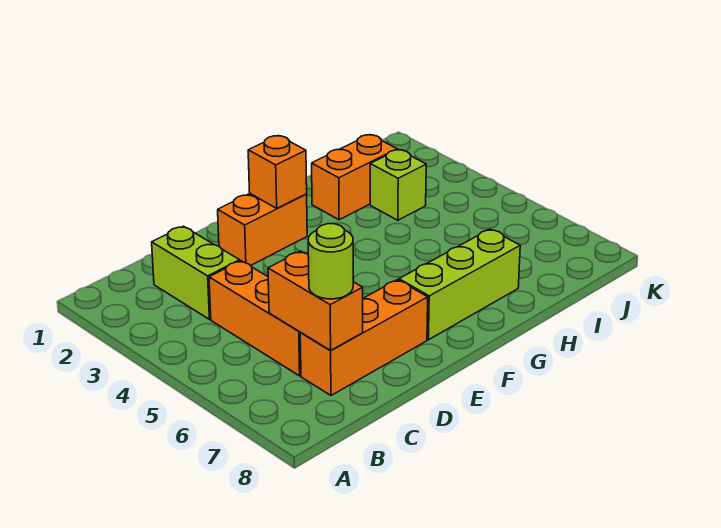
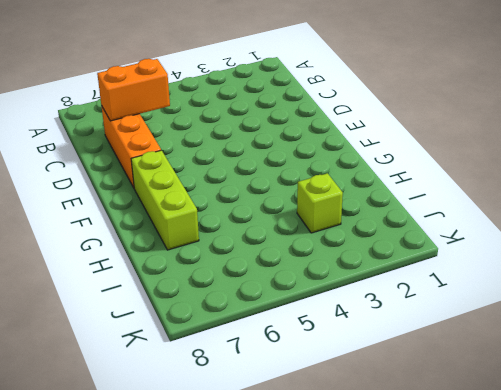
none -> lime brick C2:C3 level 1
none -> orange brick C4:C6 level 1

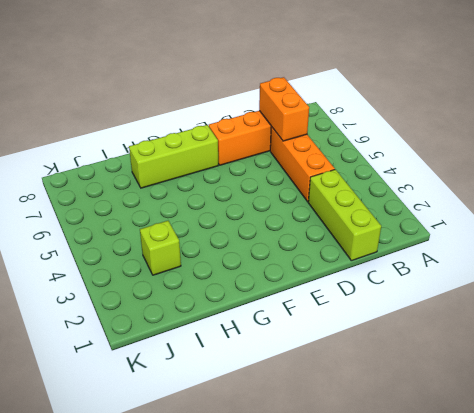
lime brick C1:C3 level 1 -> lime brick C2:C3 level 1
none -> orange brick E2:F2 level 1
none -> orange brick H2:I2 level 1

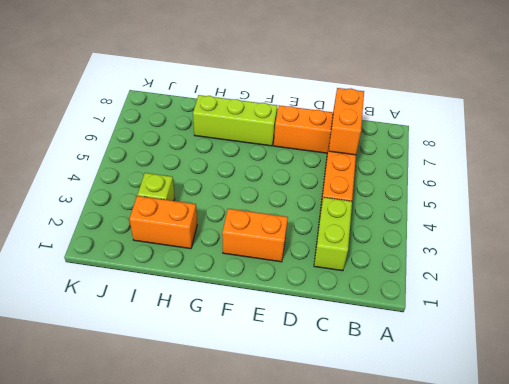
none -> orange brick F2 level 2
none -> lime round brick C7 level 3

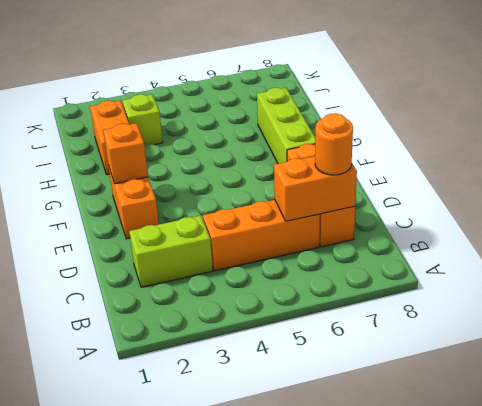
orange round brick C7 level 3 -> lime round brick C7 level 3

